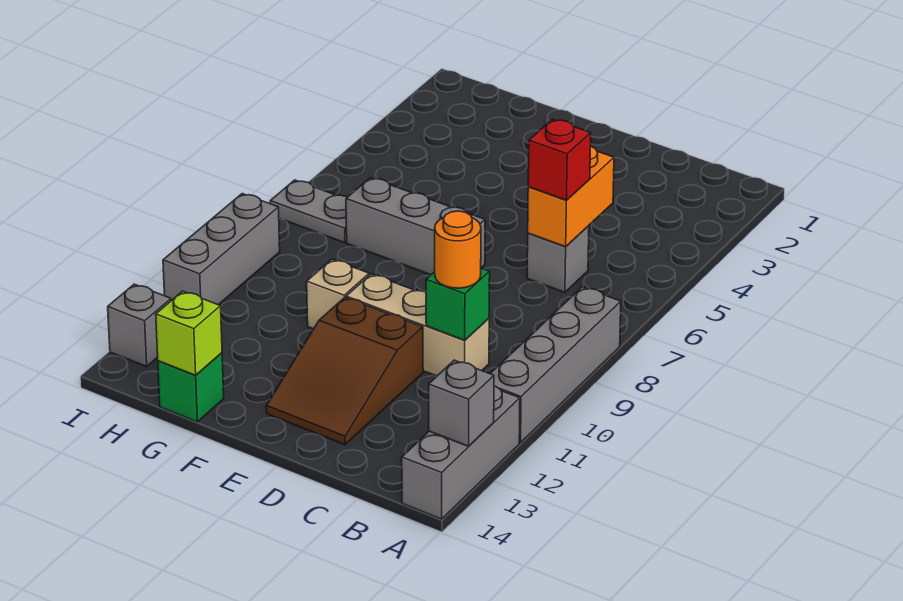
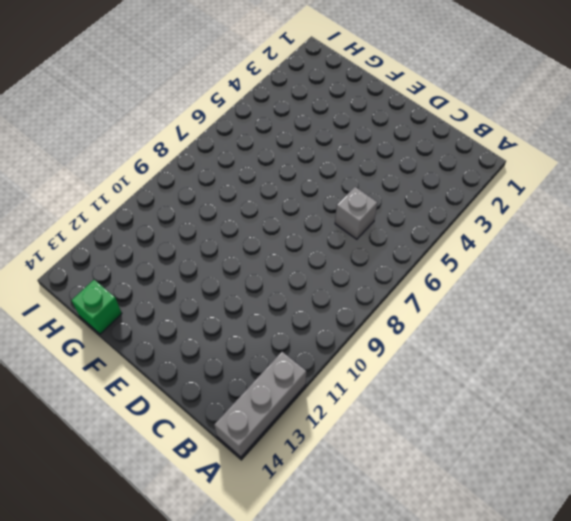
none -> grey brick A8:A11 level 1
none -> tan brick C10:E10 level 1
none -> brown slope D11:E13 level 1 top 11

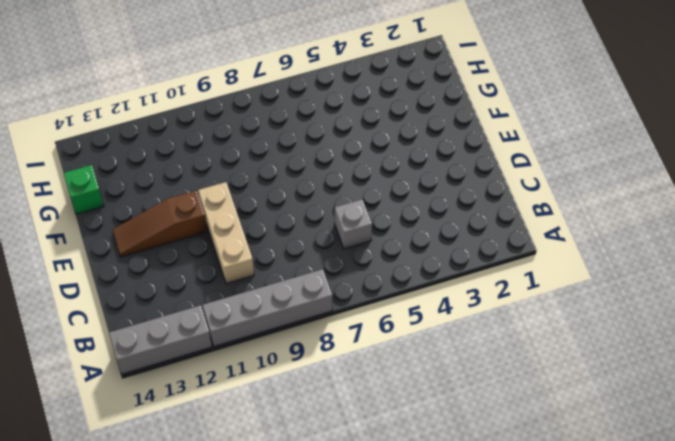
brown slope E11:E13 level 1 top 11 -> brown slope D11:E13 level 1 top 11
none -> grey brick E7:G7 level 1
none -> tan brick F10 level 1
none -> grey plate H7:I7 level 1

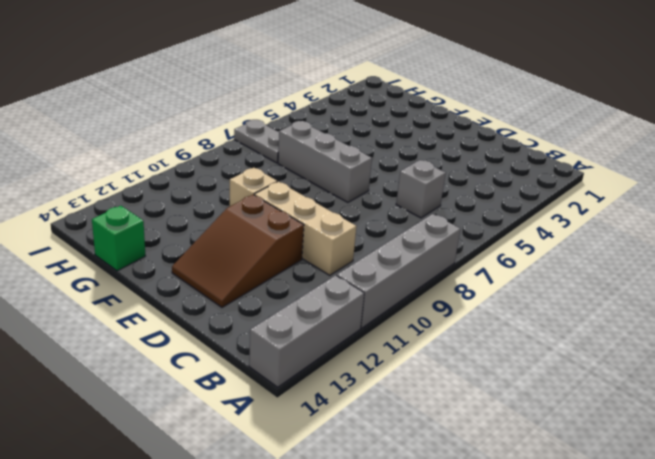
none -> grey brick I9:I11 level 1
none -> grey brick I13 level 1
none -> grey brick A13 level 2

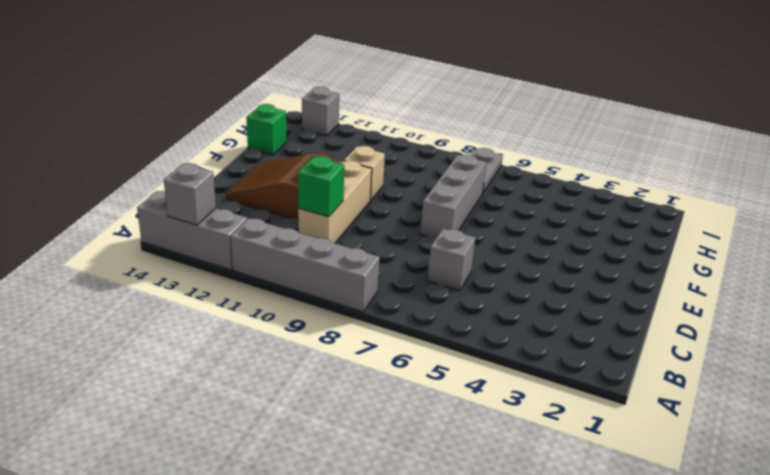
none -> grey brick I9:I11 level 1
none -> orange brick C5:C6 level 2
none -> lime brick G14 level 2

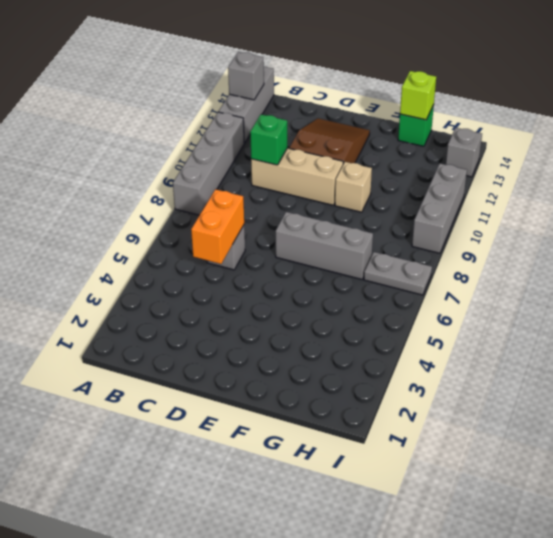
none -> red brick C6 level 3
none -> orange round brick C10 level 3

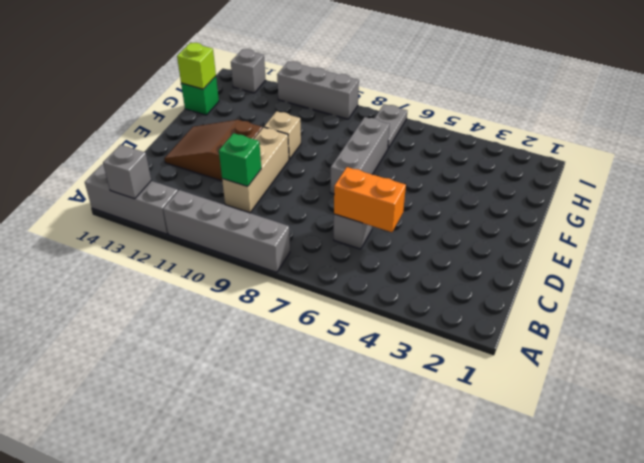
none -> red brick C6 level 3
none -> orange round brick C10 level 3

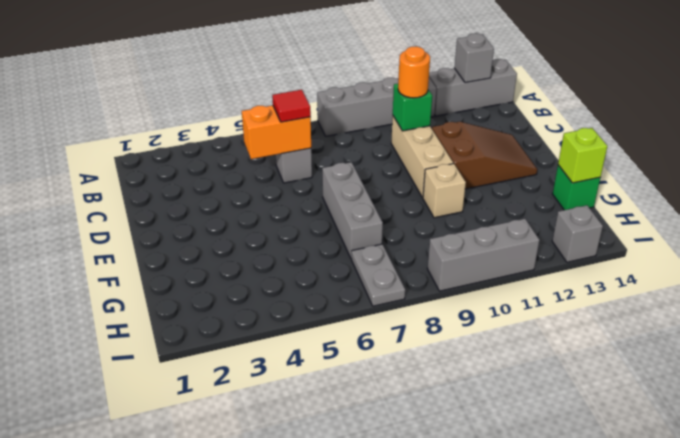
red tile C6 level 3 -> red brick C6 level 3

